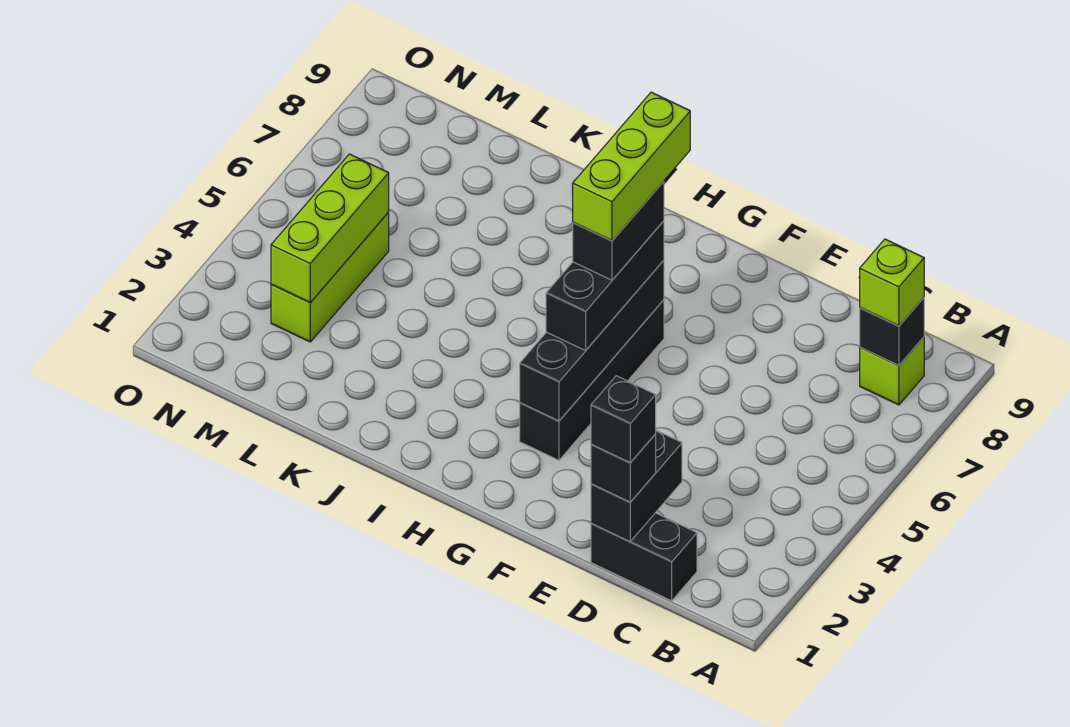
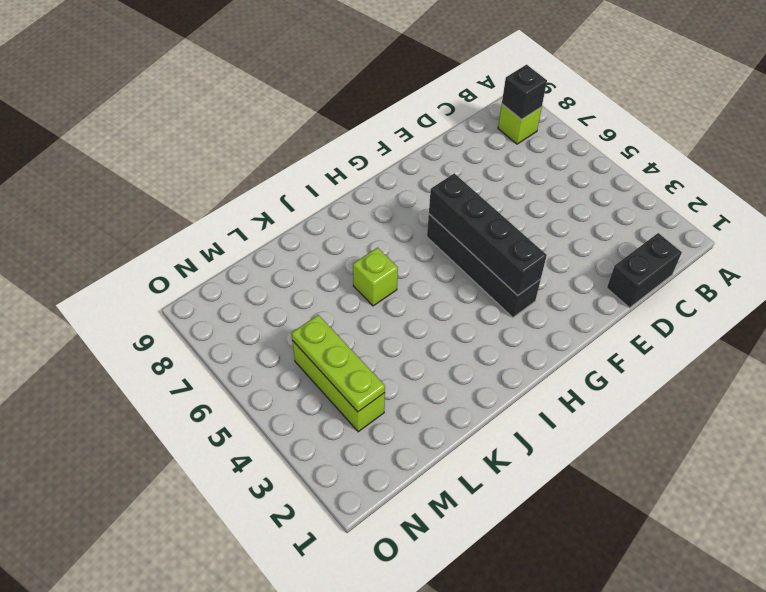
lime brick J6 level 1 -> lime brick B8 level 3
lime plate M3:M5 level 2 -> lime brick M3:M5 level 2
none -> black brick D1:D2 level 2
none -> black brick D1 level 3
none -> black brick G4:G6 level 3

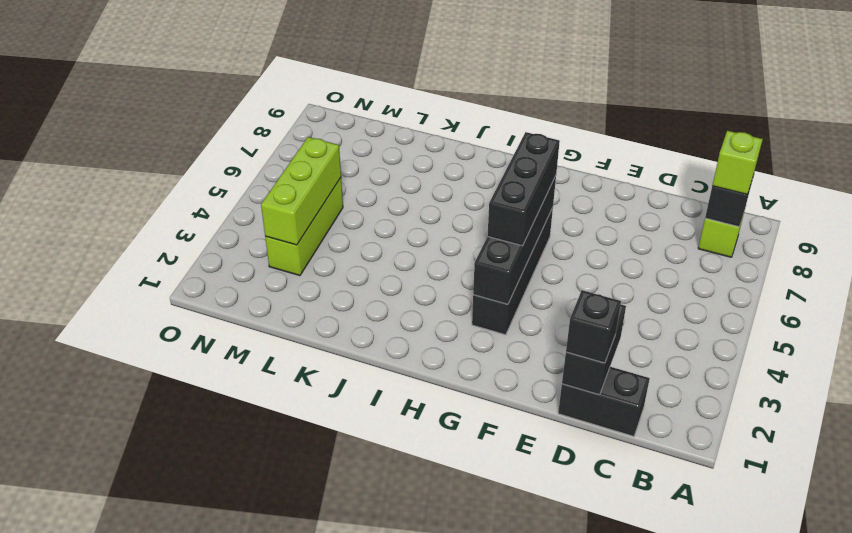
none -> black brick D1 level 4
none -> black brick G5:G6 level 4
none -> lime brick G5:G7 level 5

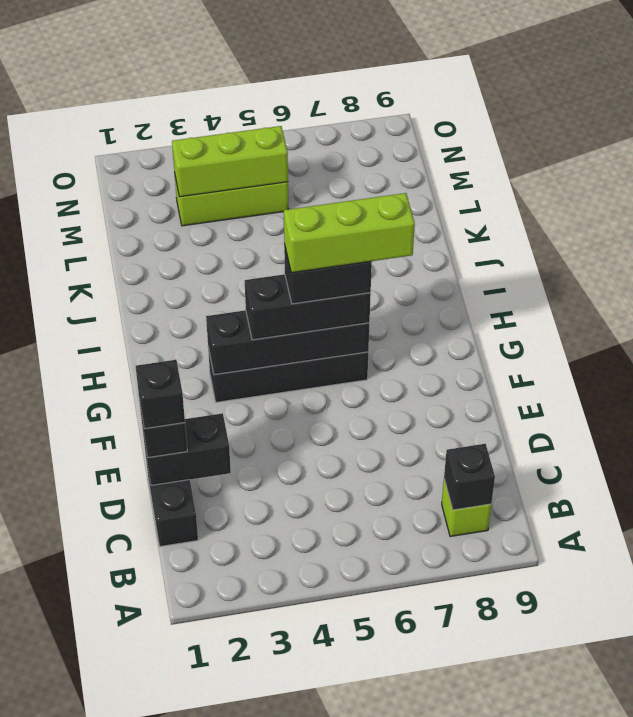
none -> lime brick B8 level 3

